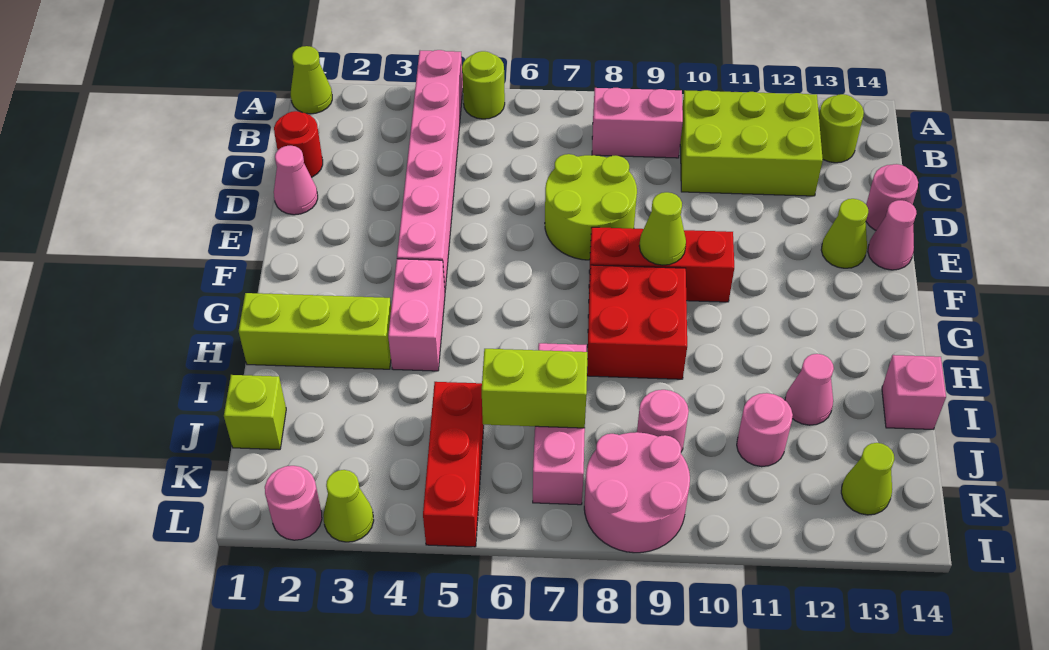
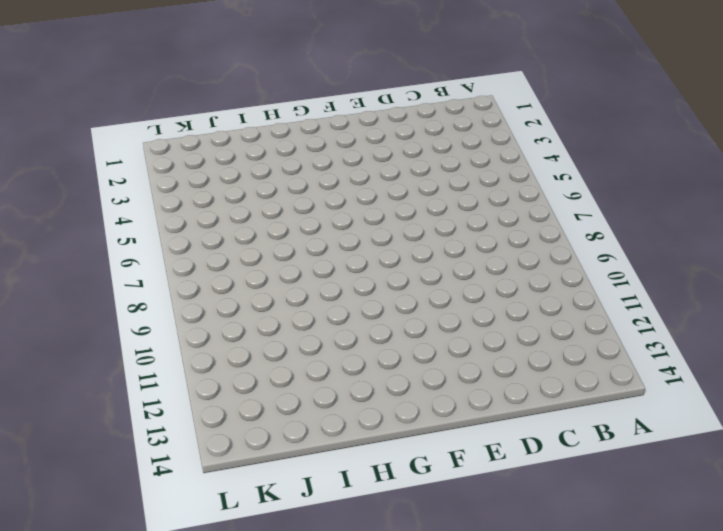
none -> lime cone A1 level 1
none -> pink brick A4:F4 level 1
none -> lime round brick A5 level 1

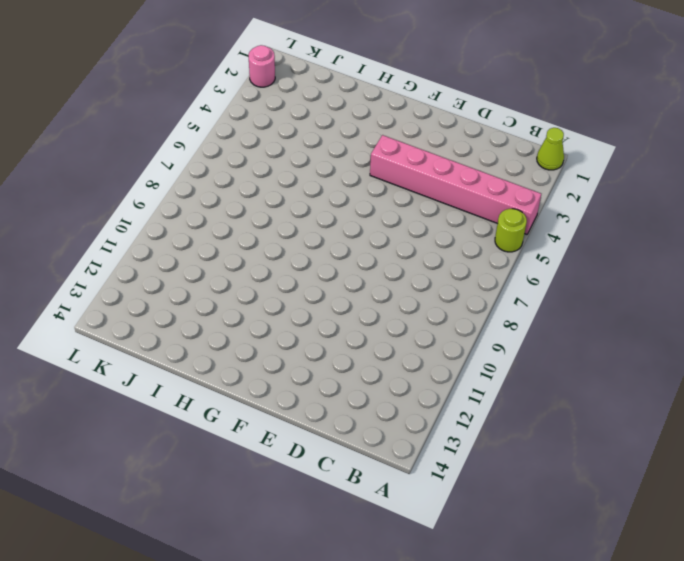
none -> pink brick B8:B9 level 1
none -> lime brick B10:C12 level 1
none -> lime round brick B13 level 1

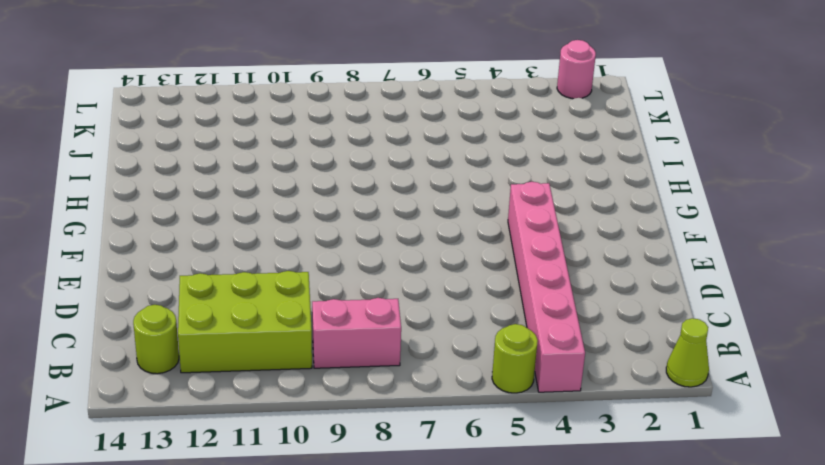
none -> red round brick C1 level 1
none -> pink cone D1 level 1
none -> lime round brick D7:E8 level 1

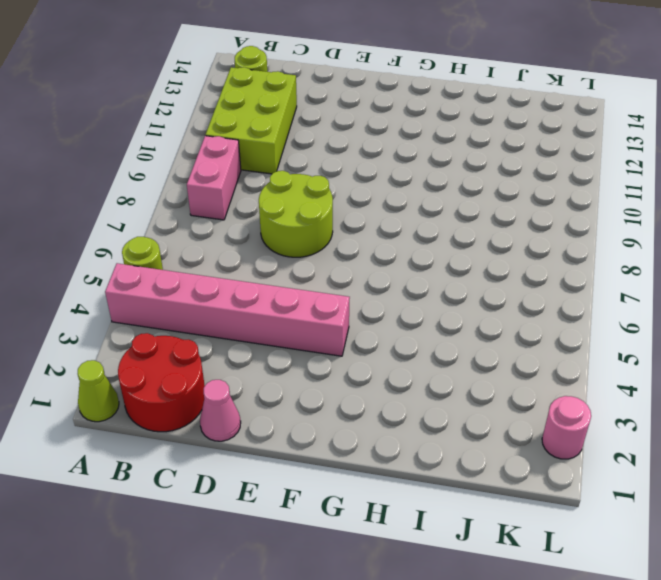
red round brick B1:C2 level 1 -> red round brick C1 level 1
none -> pink round brick D14 level 1
none -> lime cone E13 level 1
none -> pink cone E14 level 1

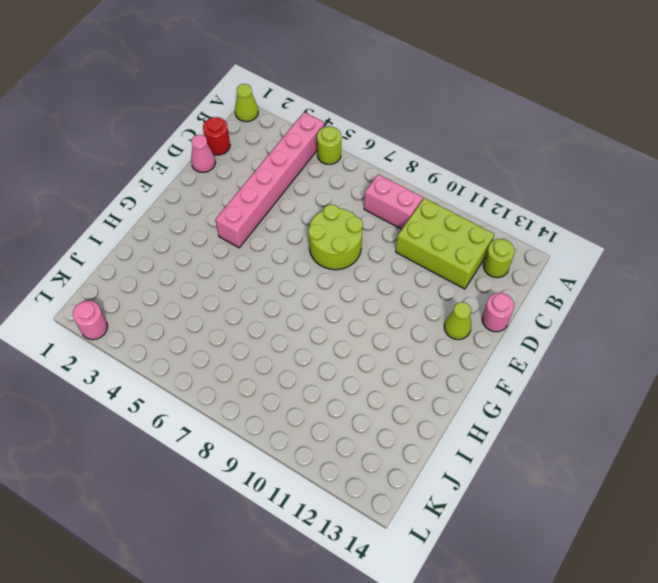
none -> pink cone E14 level 1
none -> red brick F8:F10 level 1
none -> pink brick G4:H4 level 1

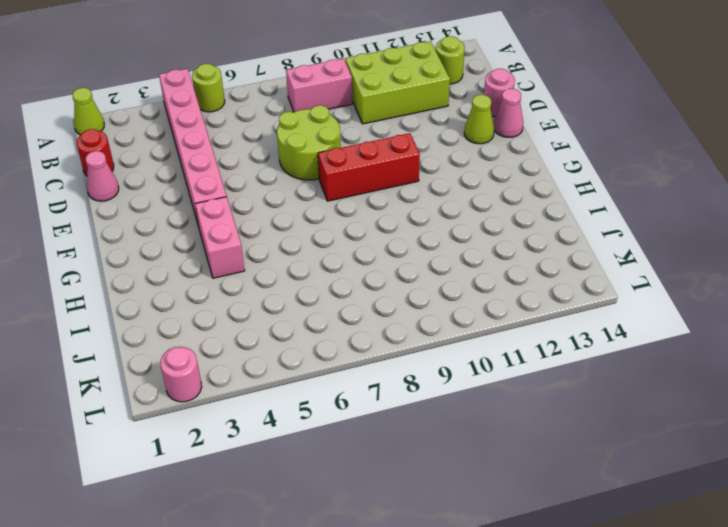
none -> red brick G8:H9 level 1
none -> lime brick H1:H3 level 1
none -> pink brick I7:K7 level 1

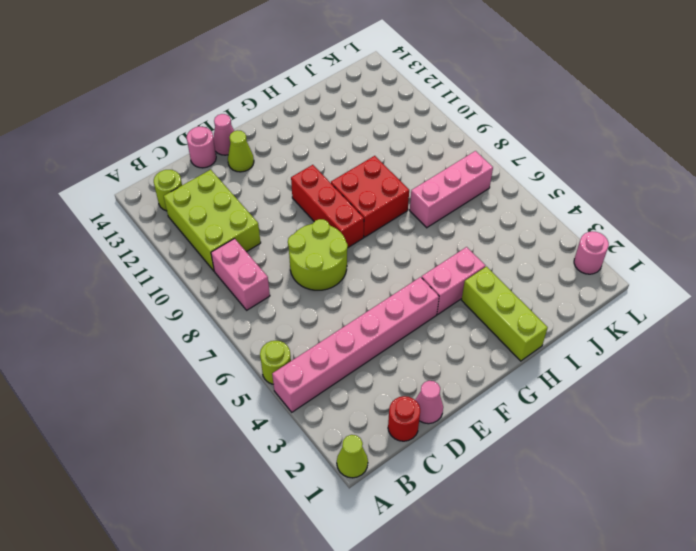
none -> pink cone I12 level 1
none -> pink brick I14 level 1
none -> lime brick J1 level 1

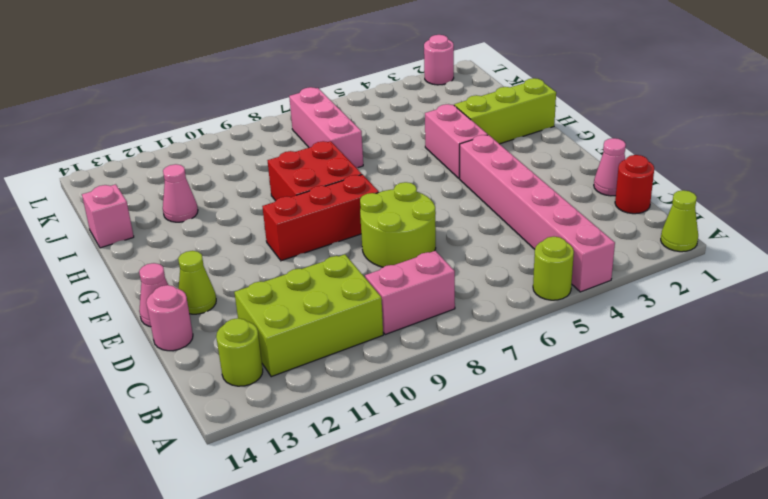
none -> lime brick J1 level 1
none -> red brick J5:L5 level 1
none -> pink round brick J9 level 1

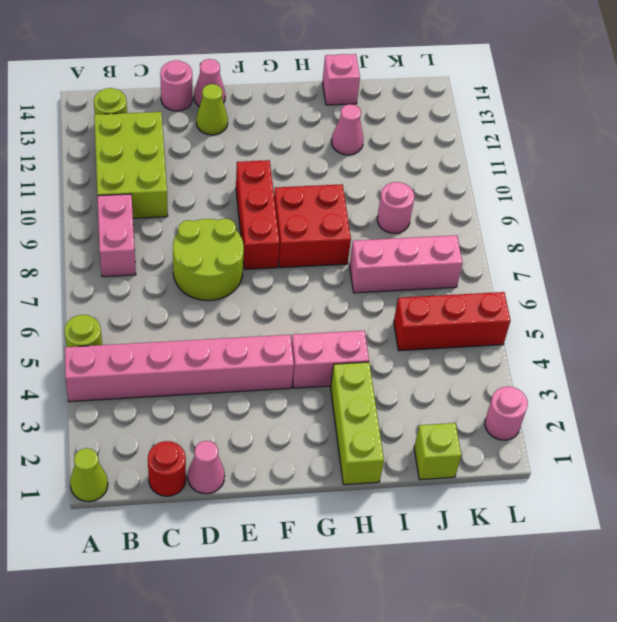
none -> pink round brick J11 level 1
none -> pink round brick K8:L9 level 1
none -> lime cone K13 level 1

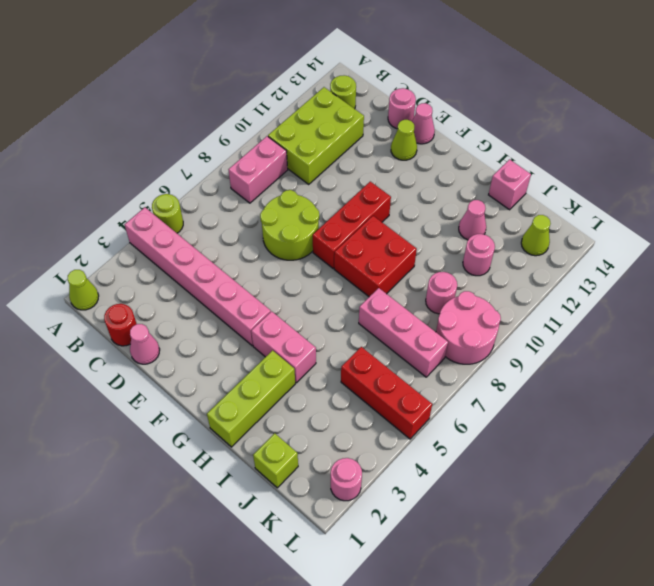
none -> lime cone L3 level 1
none -> lime cone F9 level 2
none -> lime brick J6:J7 level 2

